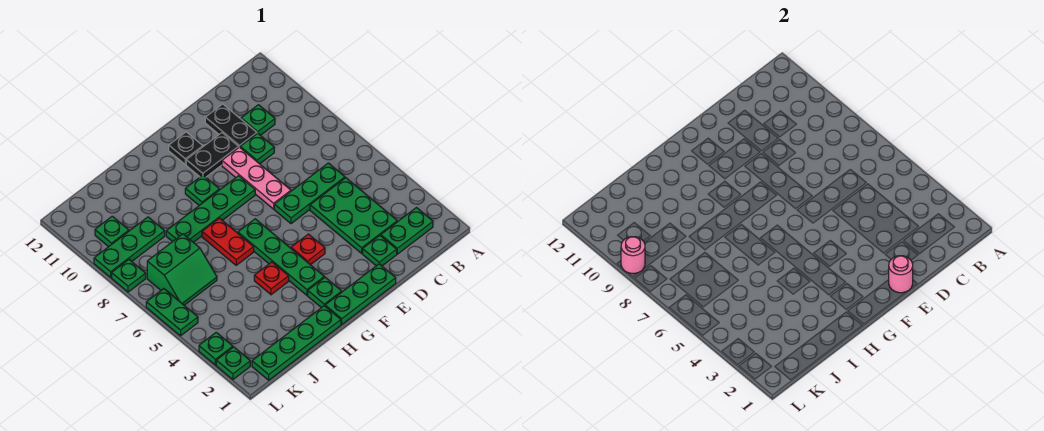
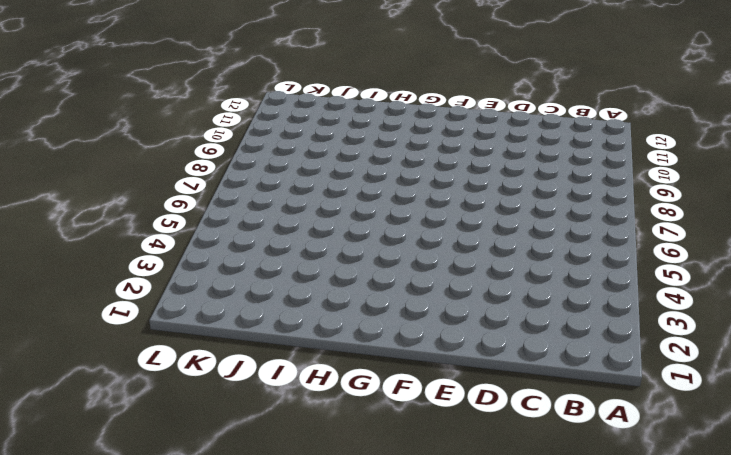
none -> green plate B2:C2 level 1
none -> green plate C3:D5 level 1
none -> green plate C6:E6 level 1

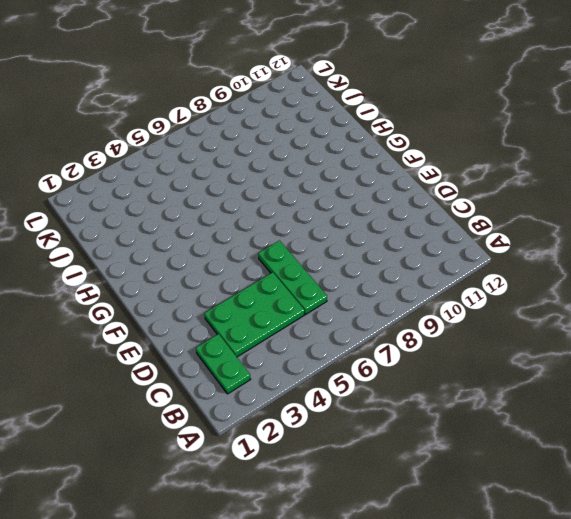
none -> green plate C10 level 1
none -> green plate D2 level 1
none -> green plate D9 level 1

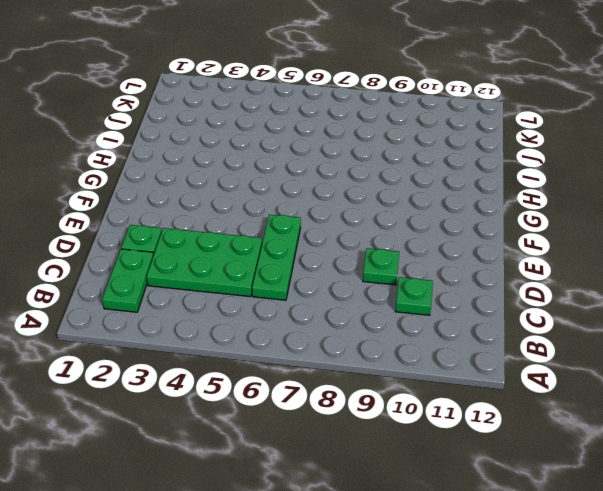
none -> black plate D10:D11 level 1
none -> green plate E1:G1 level 1
none -> pink plate E7:E9 level 1

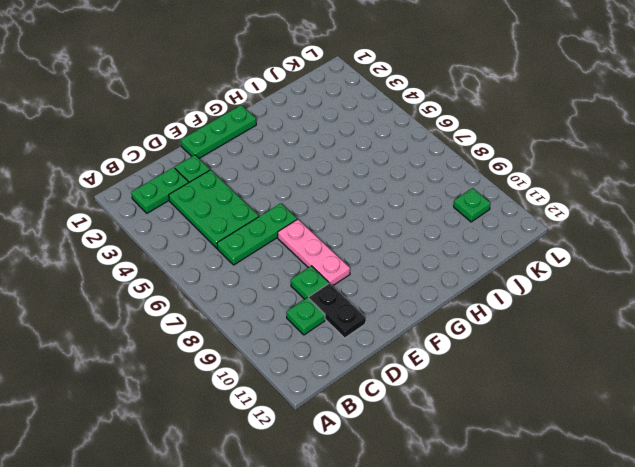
none -> black plate E10:F10 level 1
none -> red plate F4 level 1
none -> green plate F8:I8 level 1

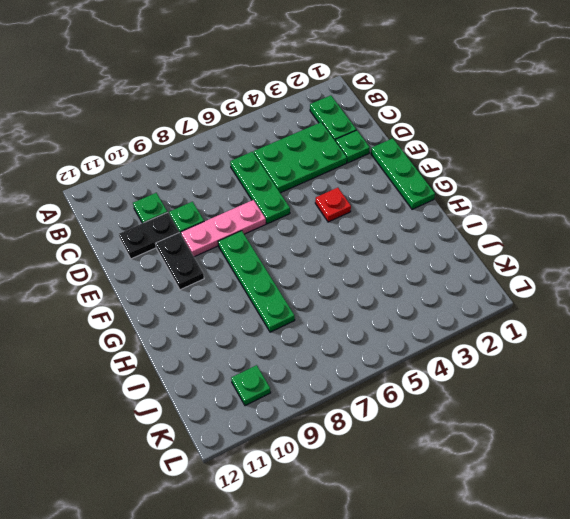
none -> black plate F11 level 1
none -> green plate G2 level 1
none -> green plate G3:G6 level 1

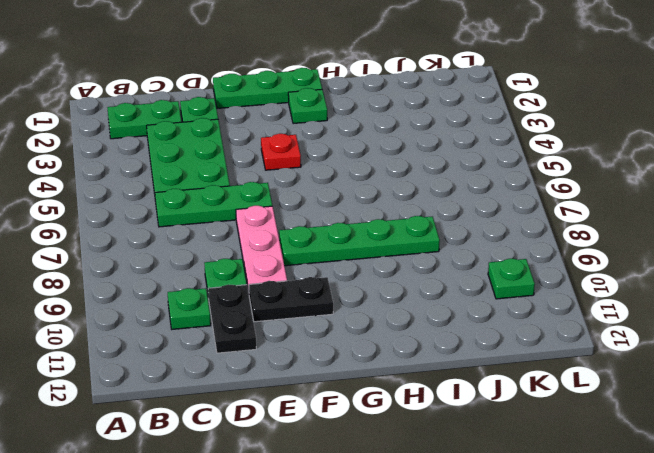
none -> black plate F11 level 1
none -> green plate G3:G6 level 1
none -> green plate G9 level 1

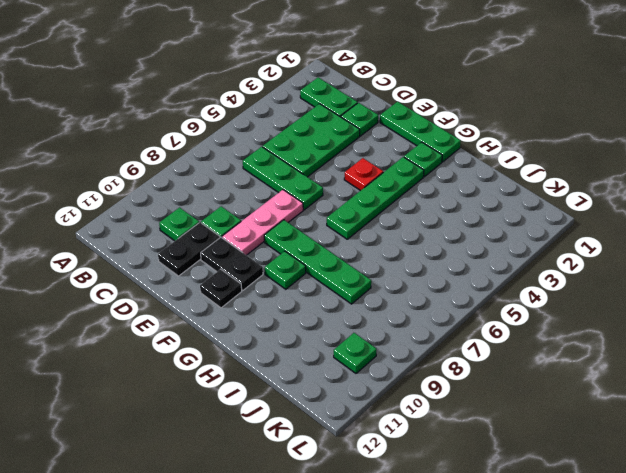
none -> green plate H1:K1 level 1
none -> red plate H4 level 1
none -> red plate H6:H7 level 1

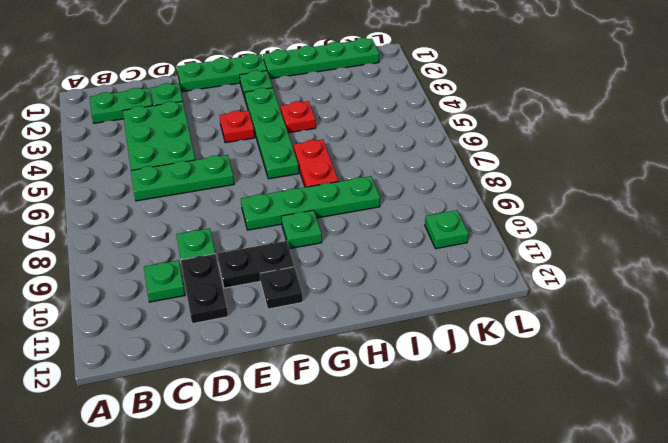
none -> pink plate E7:E9 level 1
none -> green slope J6:K7 level 1 top 7
none -> green plate J9:L9 level 1

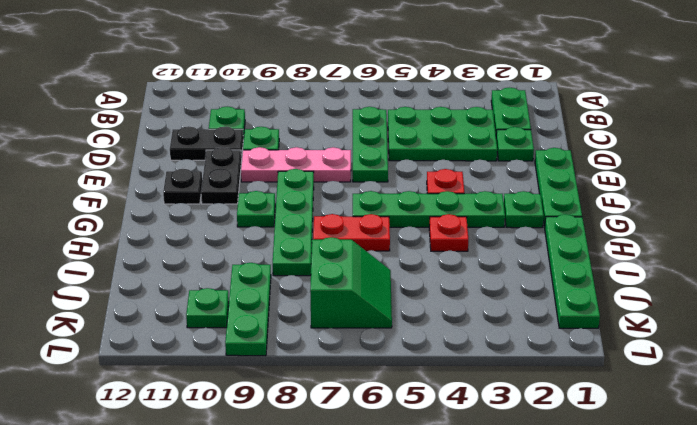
none -> green plate L2 level 1
none -> green plate L3 level 1
none -> green plate L5:L6 level 1

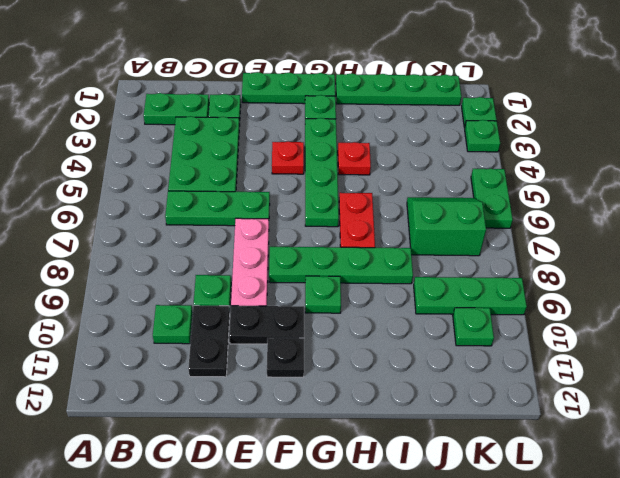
none -> green plate L8 level 1
none -> pink round brick E1 level 2
none -> pink round brick L9 level 2

